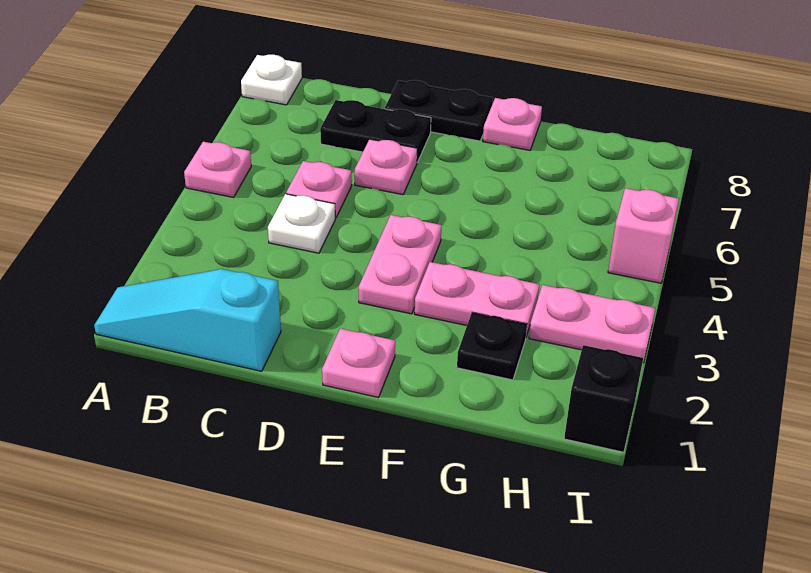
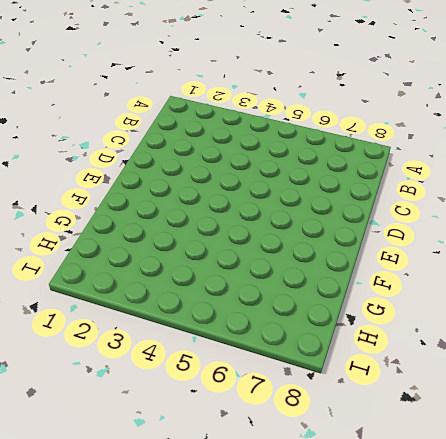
none -> cyan slope A1:C1 level 1 top C
none -> pink plate A5 level 1
none -> white plate A8 level 1

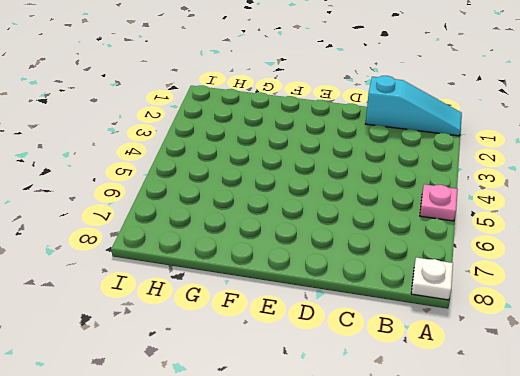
none -> white plate C4 level 1
none -> pink plate C5 level 1
none -> black plate C7:D7 level 1

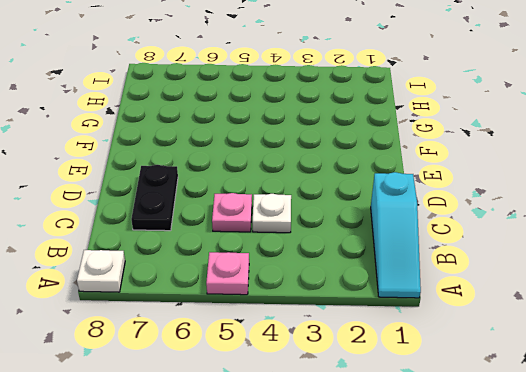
none -> pink plate D6 level 1
none -> black plate D8:E8 level 1
none -> pink plate E1 level 1

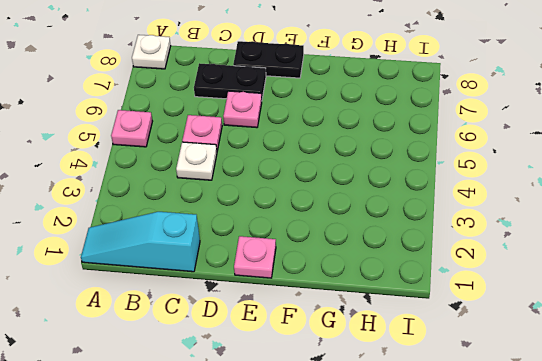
none -> pink plate E3:E4 level 1
none -> pink plate F3:G3 level 1
none -> pink plate F8 level 1

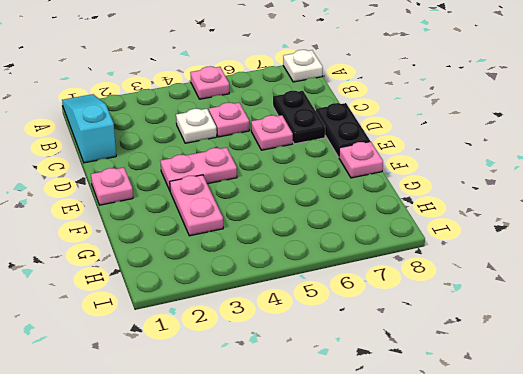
none -> black plate G2 level 1
none -> pink plate H3:I3 level 1
none -> black brick I1 level 1

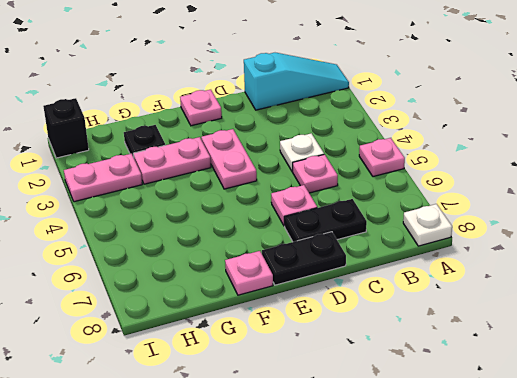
none -> pink brick I5 level 1

